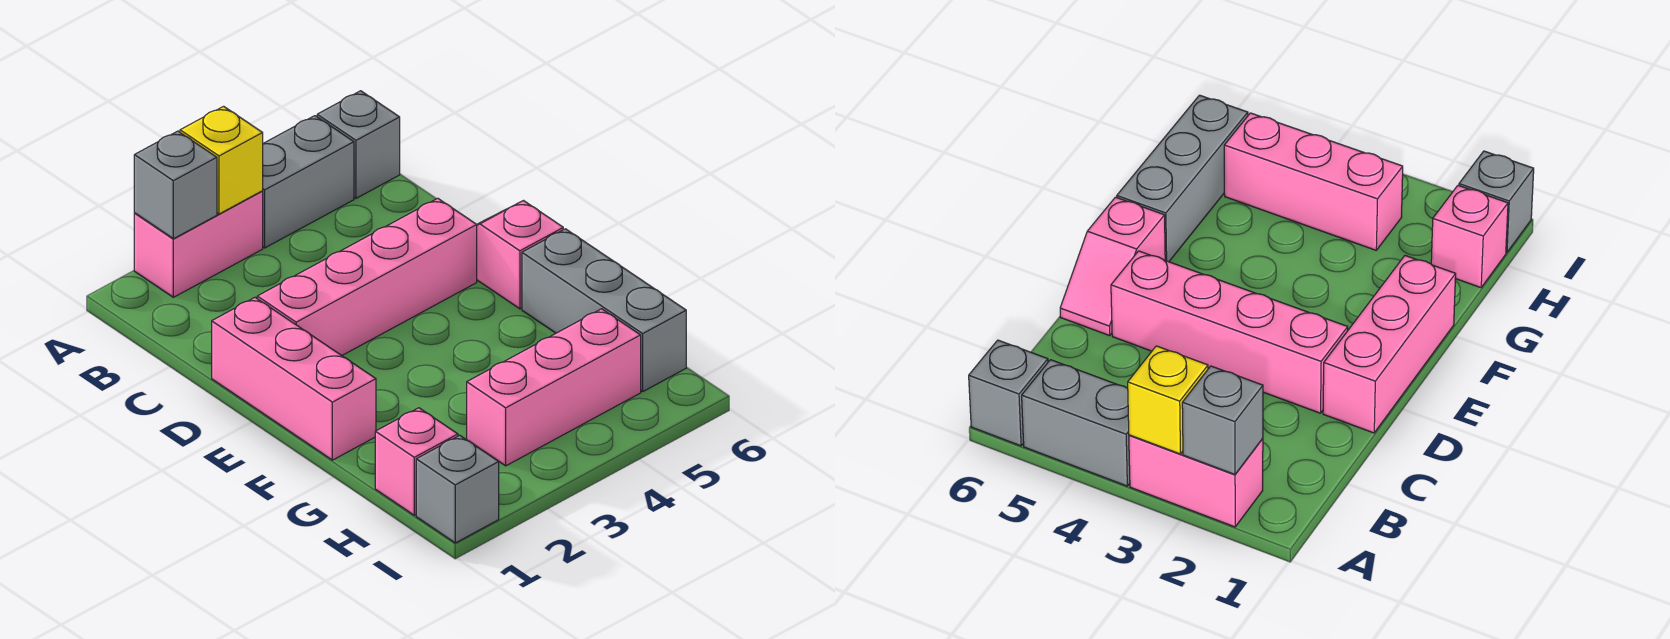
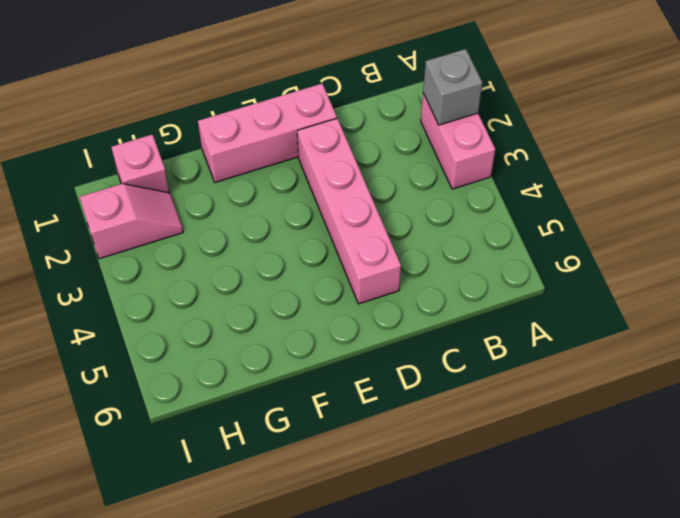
pink slope H2:I2 level 1 top I -> pink slope D6:E6 level 1 top E
none -> grey brick A4:A5 level 1
none -> grey brick A6 level 1
none -> grey brick F6:H6 level 1

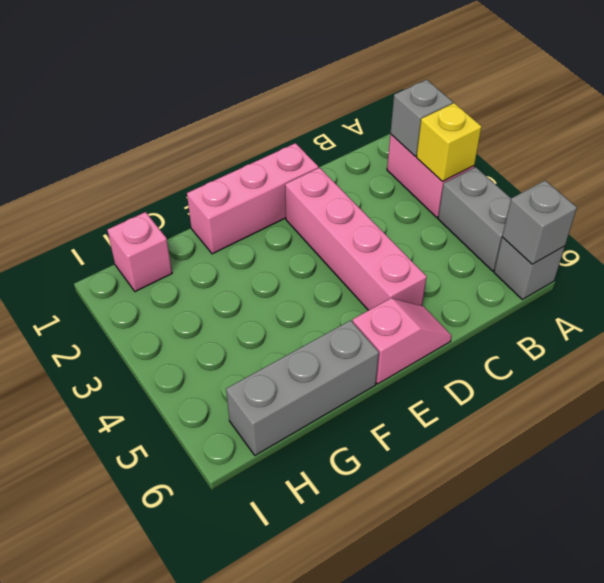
grey brick A6 level 2 -> grey brick I1 level 1
none -> pink brick H3:H5 level 1

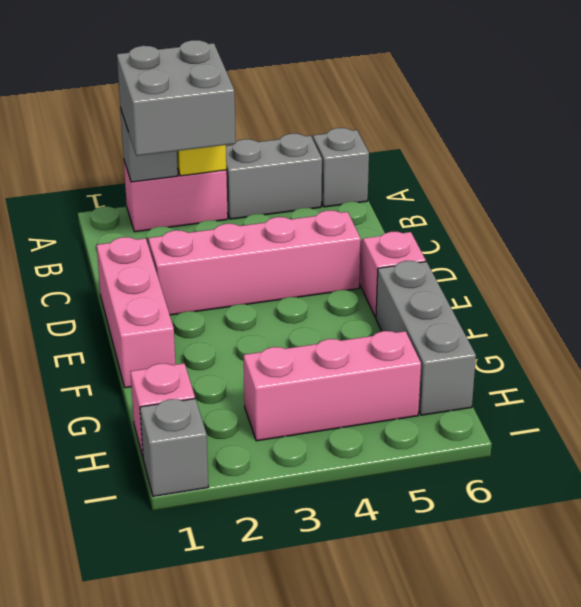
grey brick A2:B3 level 3 -> none

